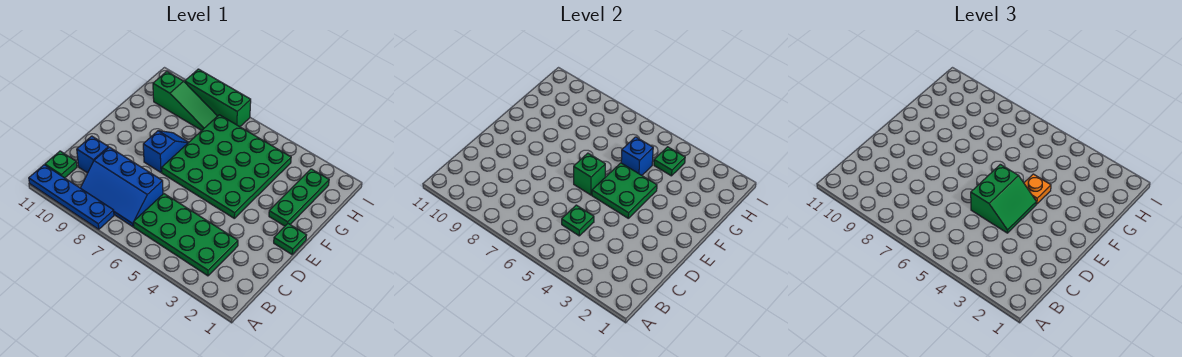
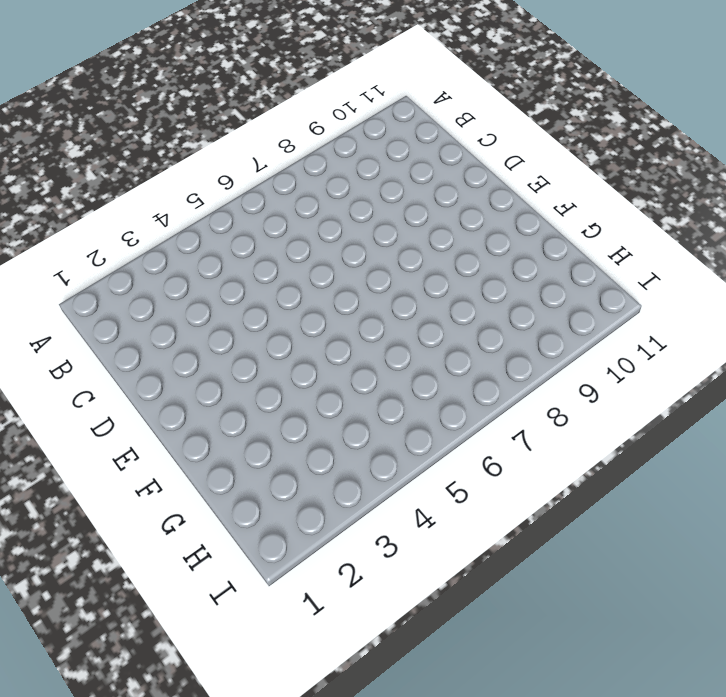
none -> blue plate A8:A11 level 1
none -> green plate B3:C6 level 1
none -> blue slope B7:C9 level 1 top C

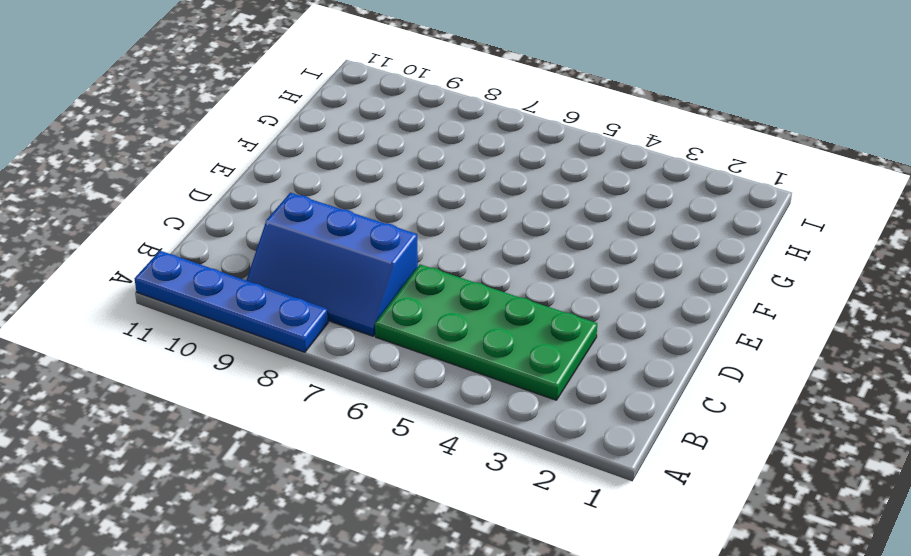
none -> green plate B11 level 1
none -> blue brick C10 level 1
none -> green plate E1 level 1

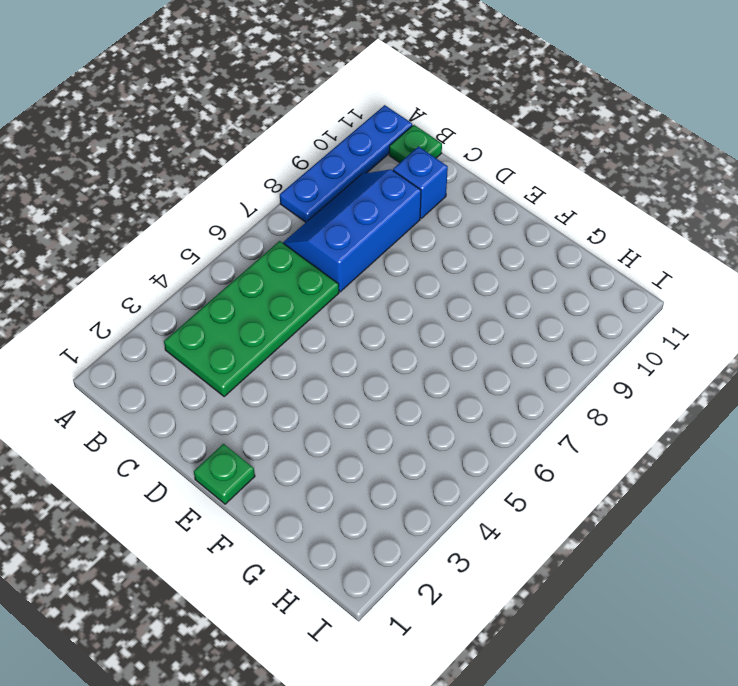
none -> green plate E4:H7 level 1
none -> blue slope E8:F8 level 1 top E
none -> green plate F2:H2 level 1

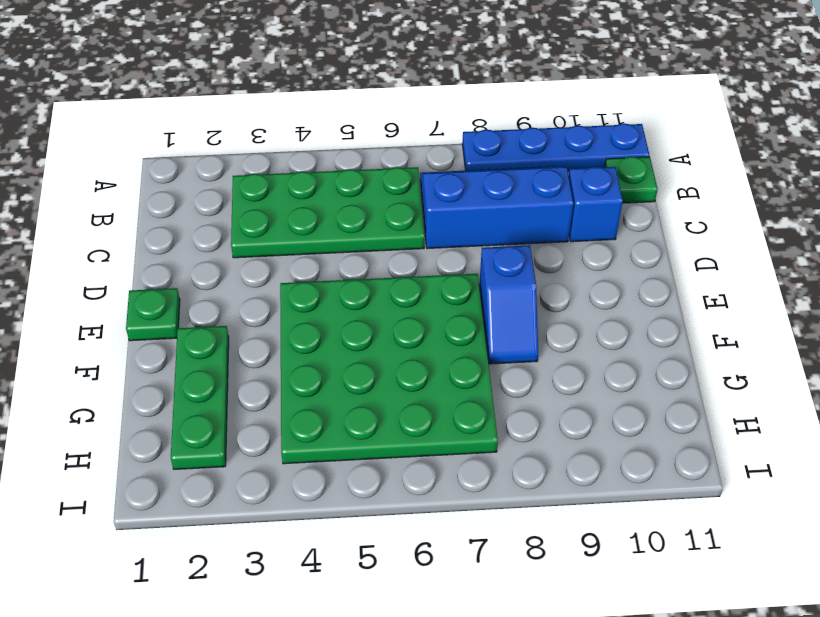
none -> green slope H8:H10 level 1 top 10
none -> green brick I7:I9 level 1
none -> green plate C5 level 2

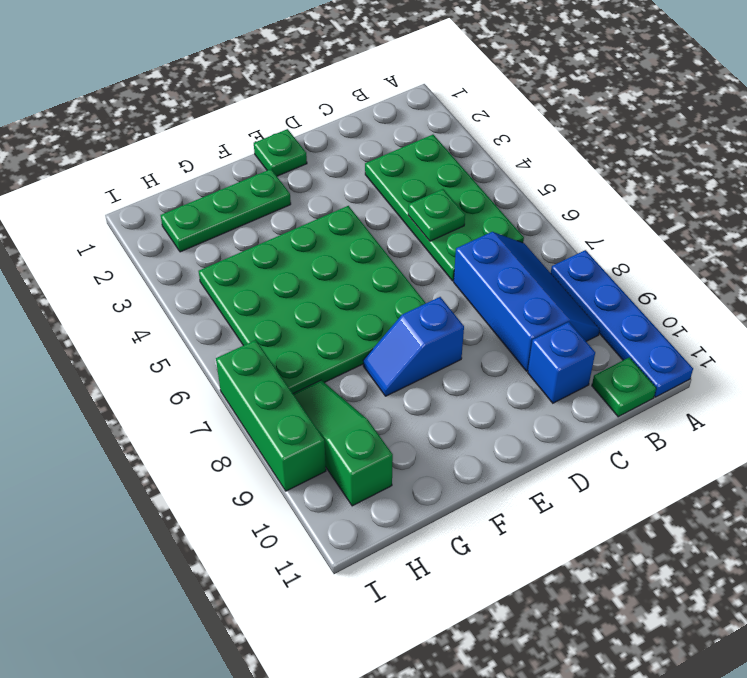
none -> green plate E4:F5 level 2
none -> green brick E6 level 2
none -> blue brick G5 level 2

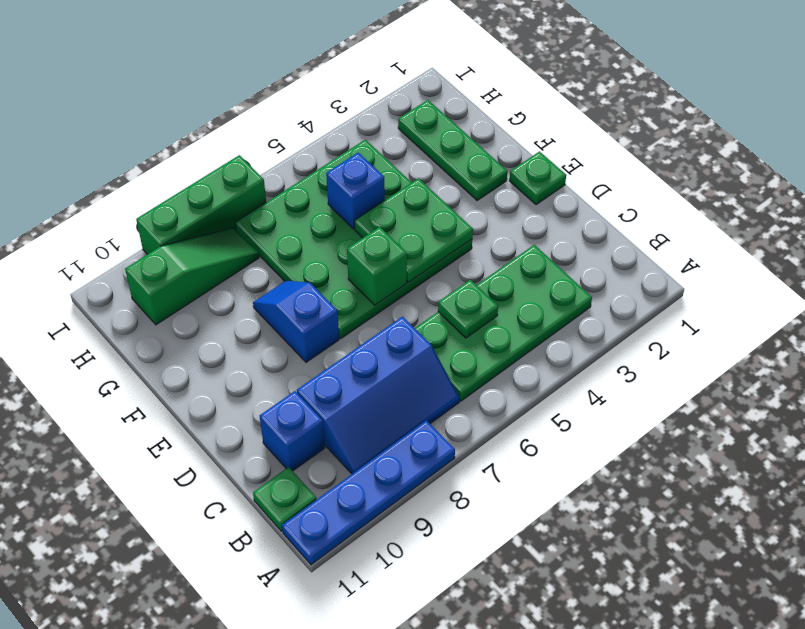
none -> green plate H4 level 2
none -> green slope D4:E5 level 3 top 5
none -> orange plate F4 level 3

